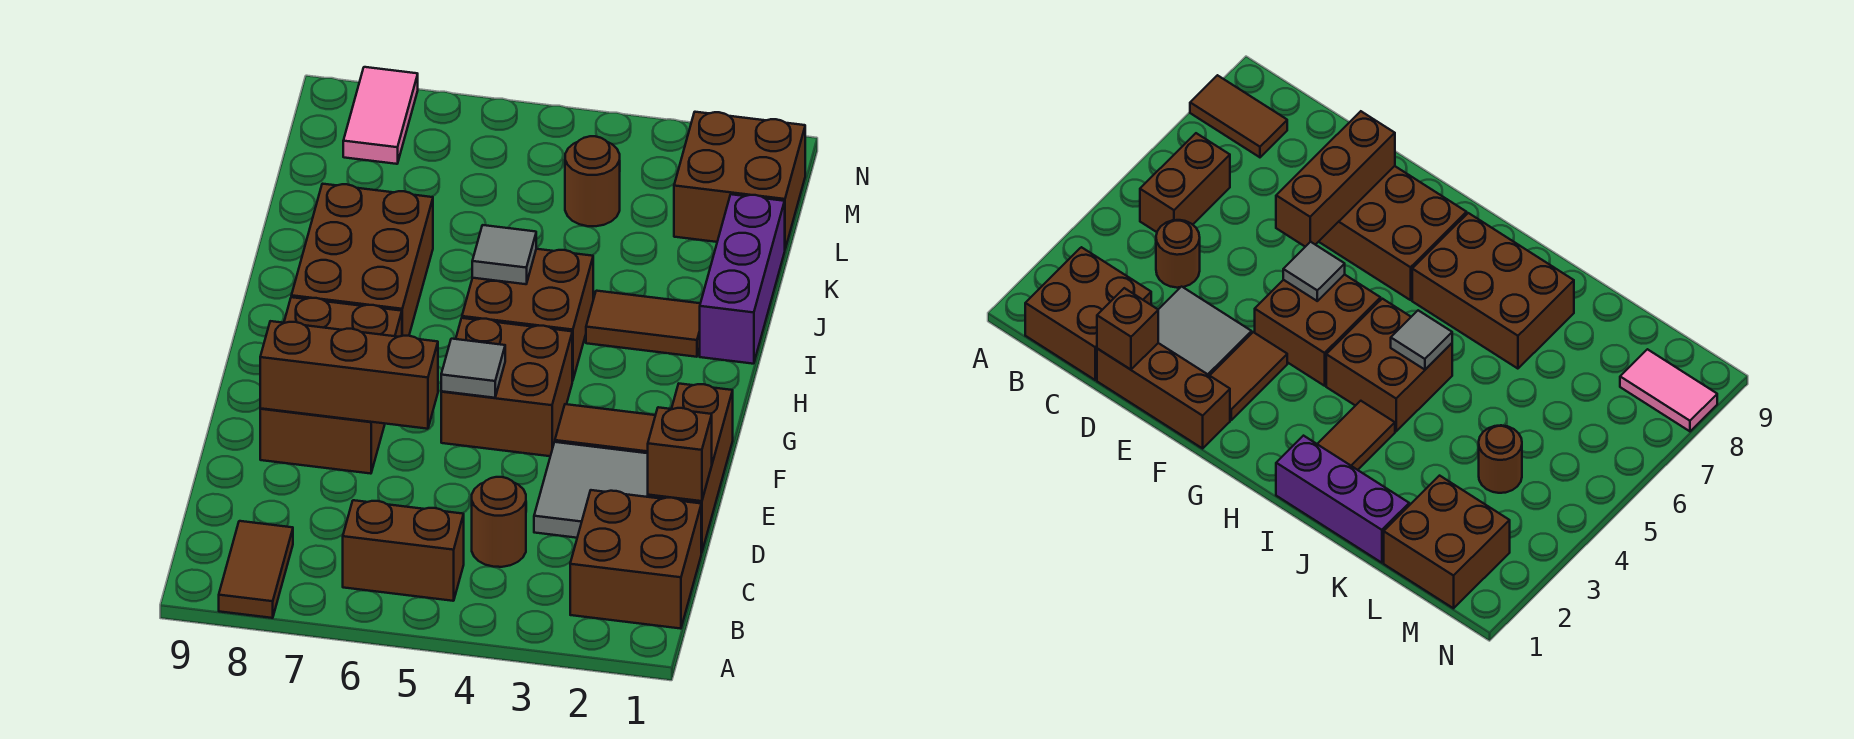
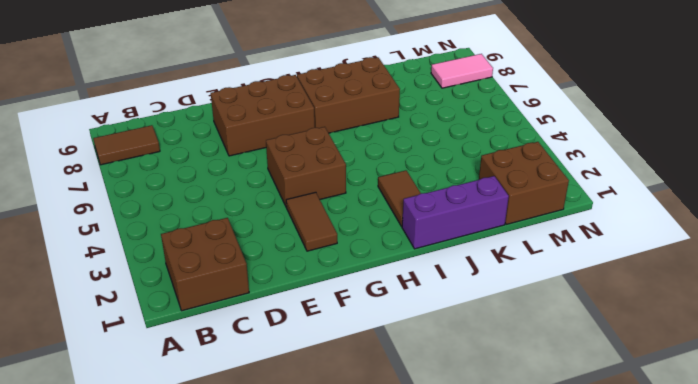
none -> brown brick B5:B6 level 1
none -> brown round brick C4 level 1
none -> brown brick D1:F1 level 1

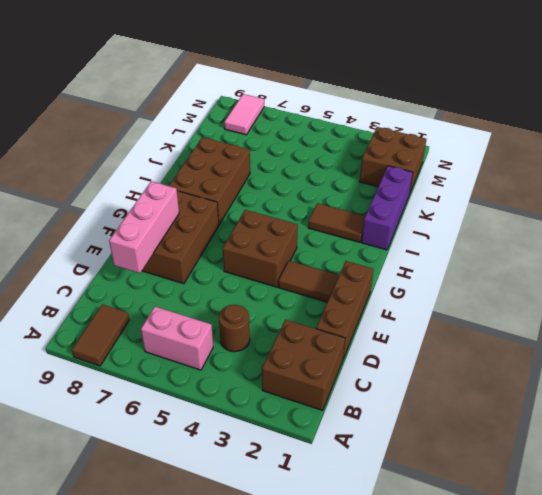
pink brick B5:B6 level 1 -> brown brick B5:B6 level 1
pink brick D8:F8 level 2 -> brown brick E6:E8 level 2
none -> grey tile D2:E3 level 1
none -> brown brick H4:I5 level 1
none -> brown round brick L4 level 1

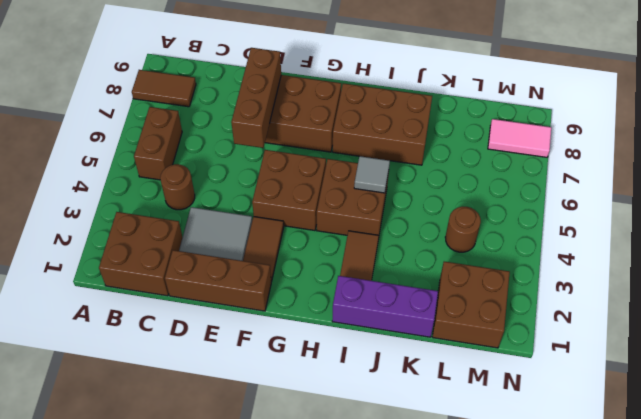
none -> brown brick D1 level 2
none -> grey tile F5 level 2

